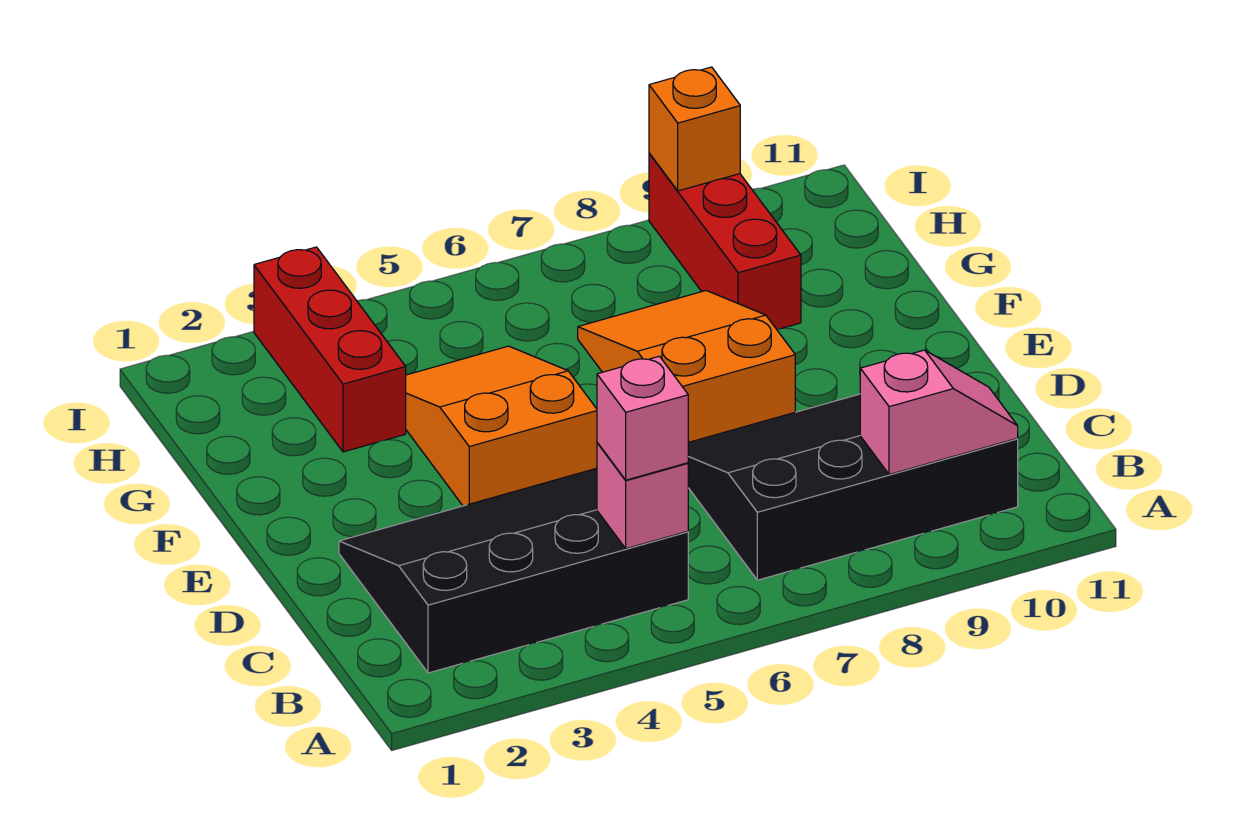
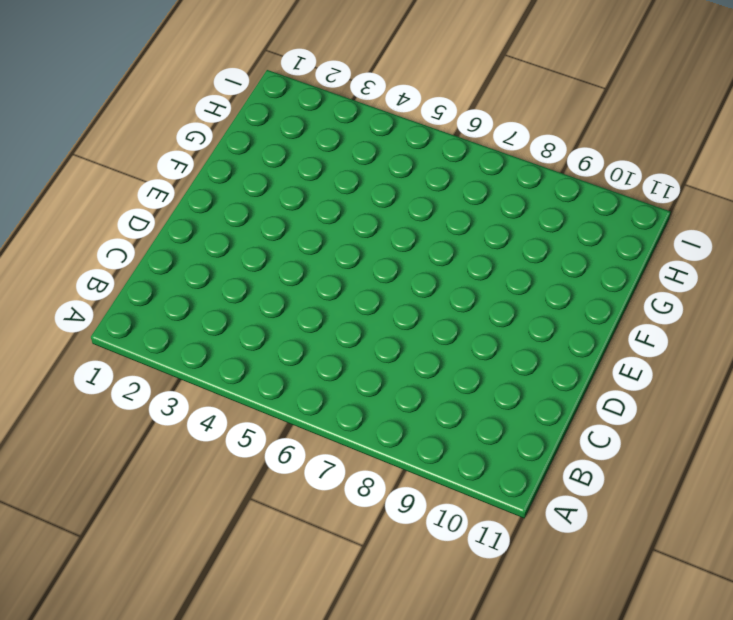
none -> black slope B2:D5 level 1 top B
none -> black slope B7:D10 level 1 top B

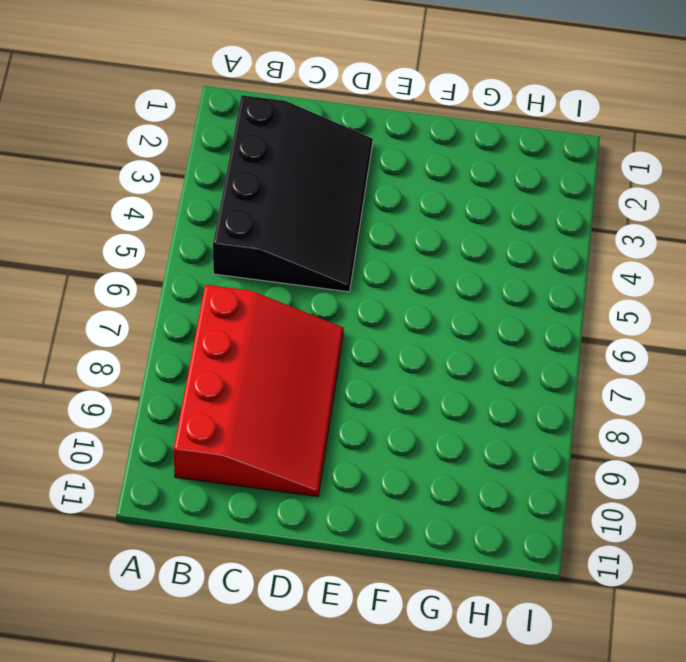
red slope B7:D10 level 1 top B -> black slope B7:D10 level 1 top B
none -> orange slope E4:G5 level 1 top E
none -> orange slope E7:G8 level 1 top E

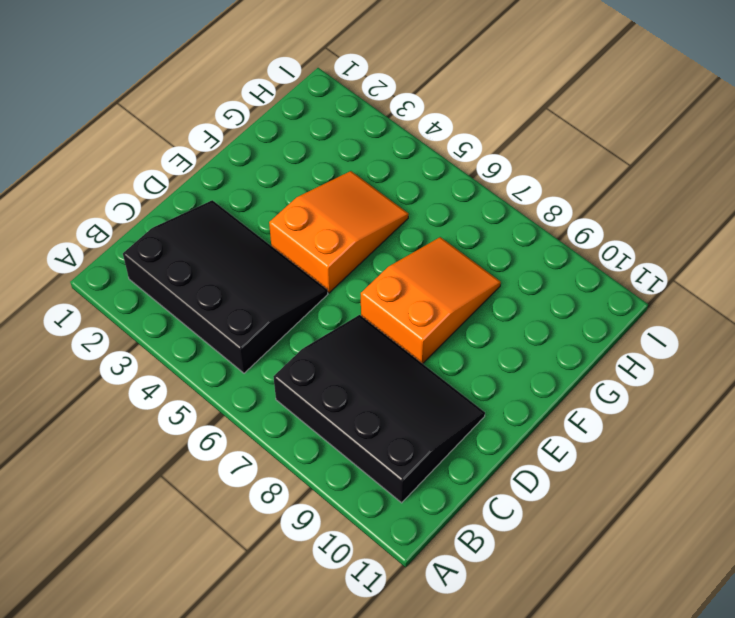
none -> red brick G3:I3 level 1
none -> red brick G9:I9 level 1

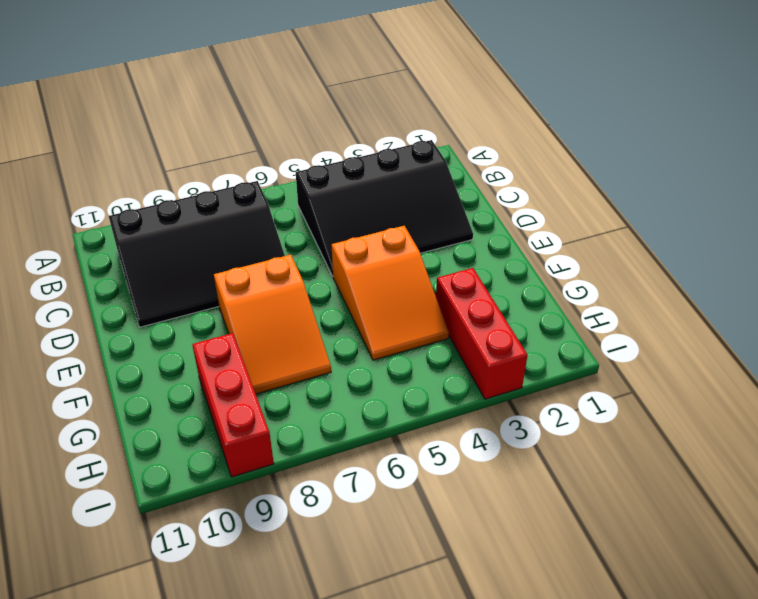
none -> pink brick B5 level 2
none -> pink slope B9:B10 level 2 top 9

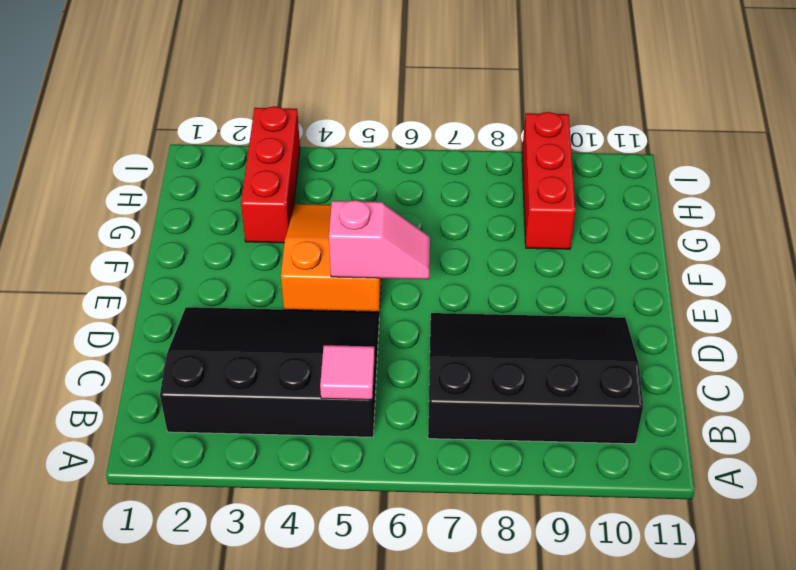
pink tile B5 level 2 -> pink brick B5 level 2
pink slope E5:E6 level 2 top 5 -> pink slope B9:B10 level 2 top 9
none -> orange slope E7:G8 level 1 top E
none -> orange brick I9 level 2

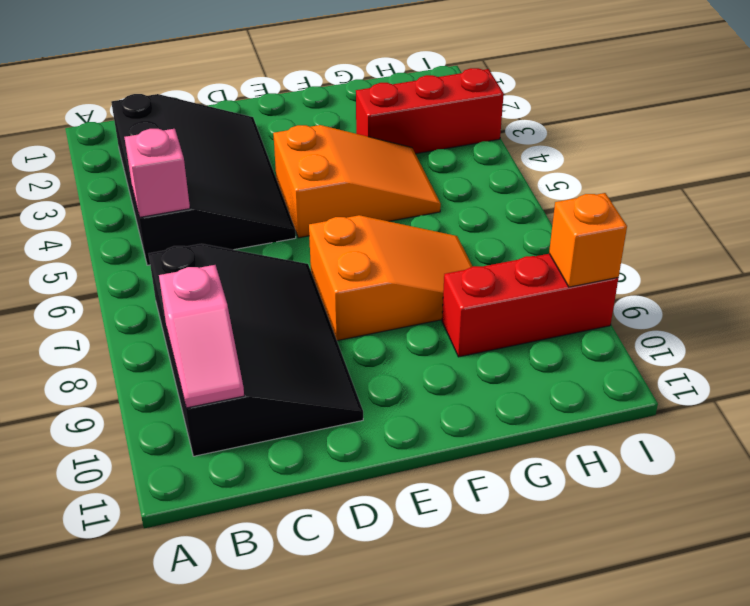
none -> pink brick B5 level 3

